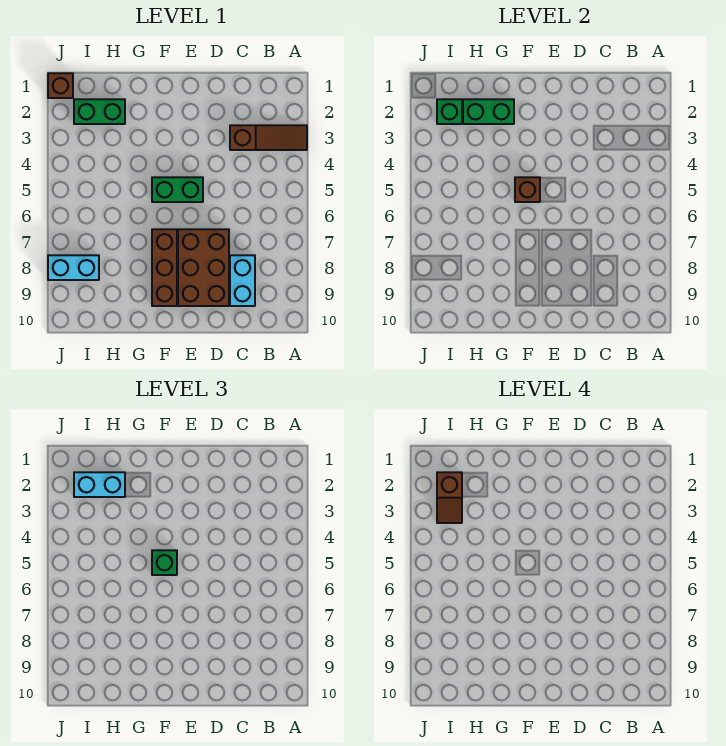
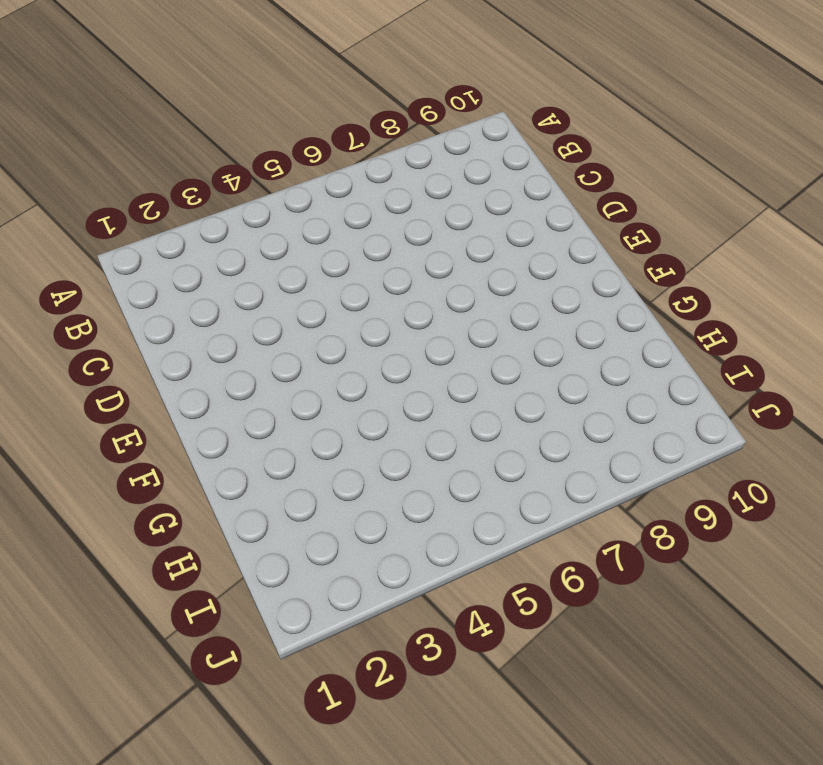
none -> brown slope A3:C3 level 1 top C
none -> cyan brick C8:C9 level 1
none -> brown brick D7:E9 level 1

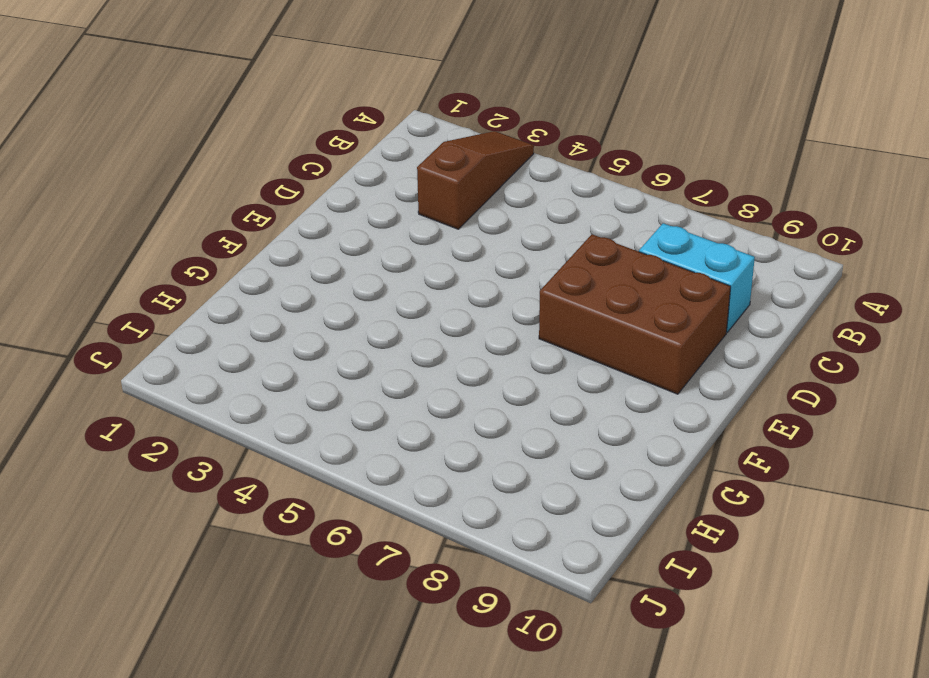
none -> green brick E5:F5 level 1
none -> brown brick F7:F9 level 1
none -> green brick H2:I2 level 1

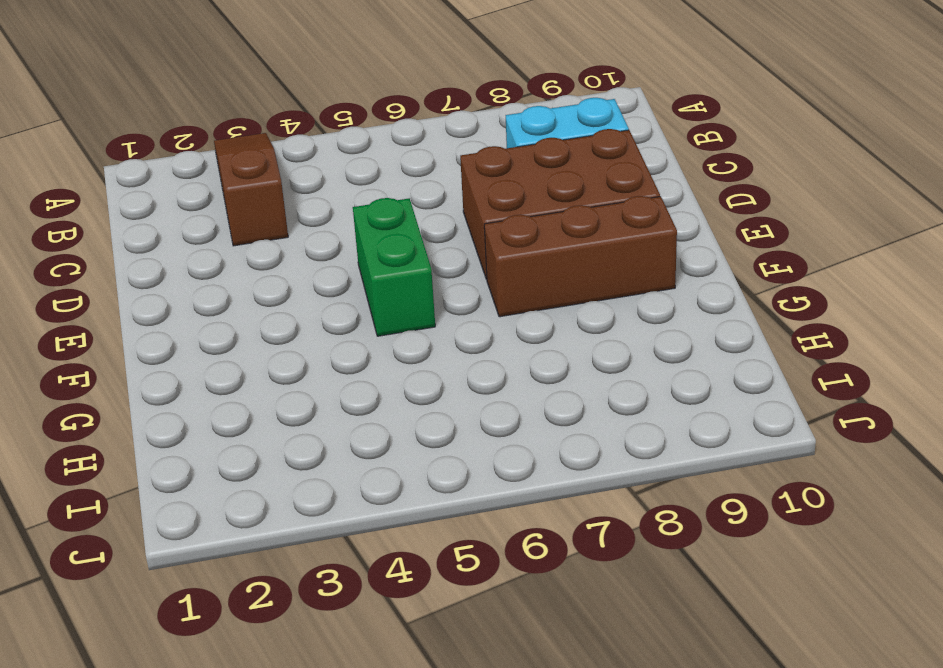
none -> green brick H2:I2 level 1
none -> cyan brick I8:J8 level 1
none -> brown brick J1 level 1

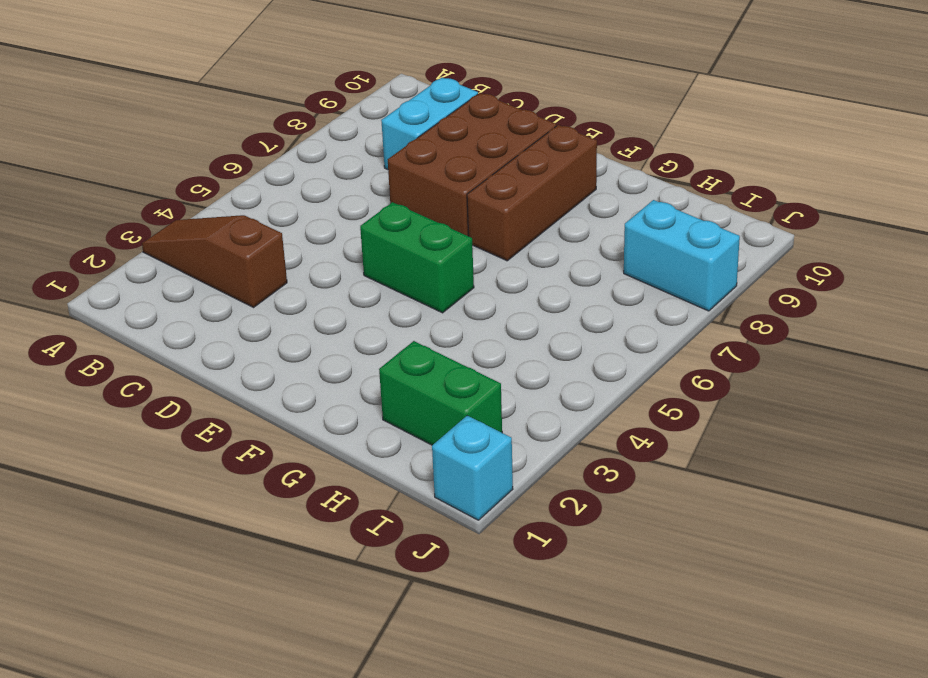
cyan brick J1 level 1 -> brown brick J1 level 1
none -> brown brick F5 level 2
none -> green brick G2:H2 level 2
none -> green brick I2 level 2

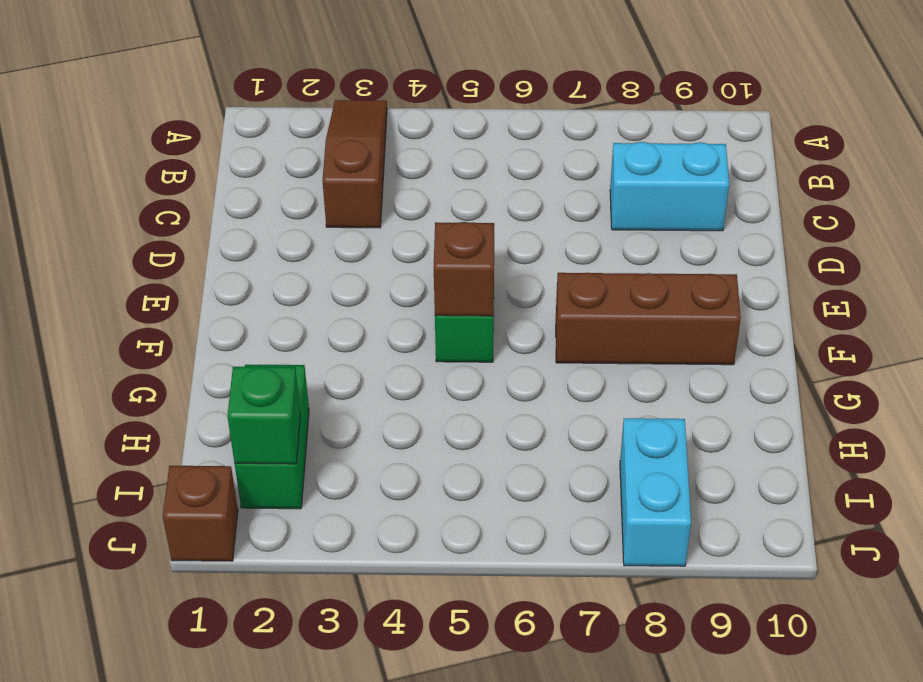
none -> brown brick D7:E9 level 1
none -> green brick G2:H2 level 2
none -> green brick F5 level 3

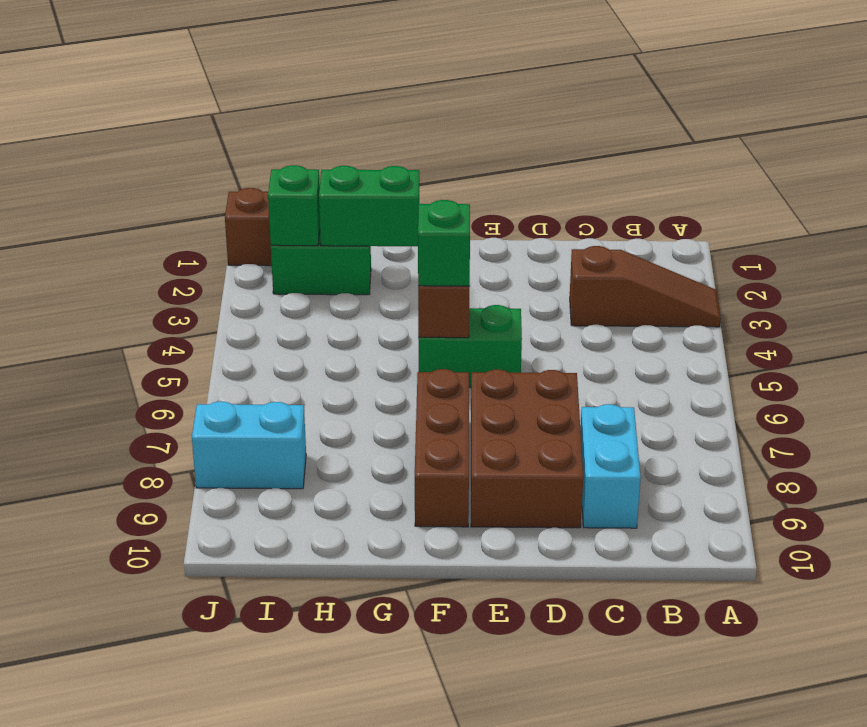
none -> cyan brick H2:I2 level 3
none -> brown slope I2:I3 level 4 top 2

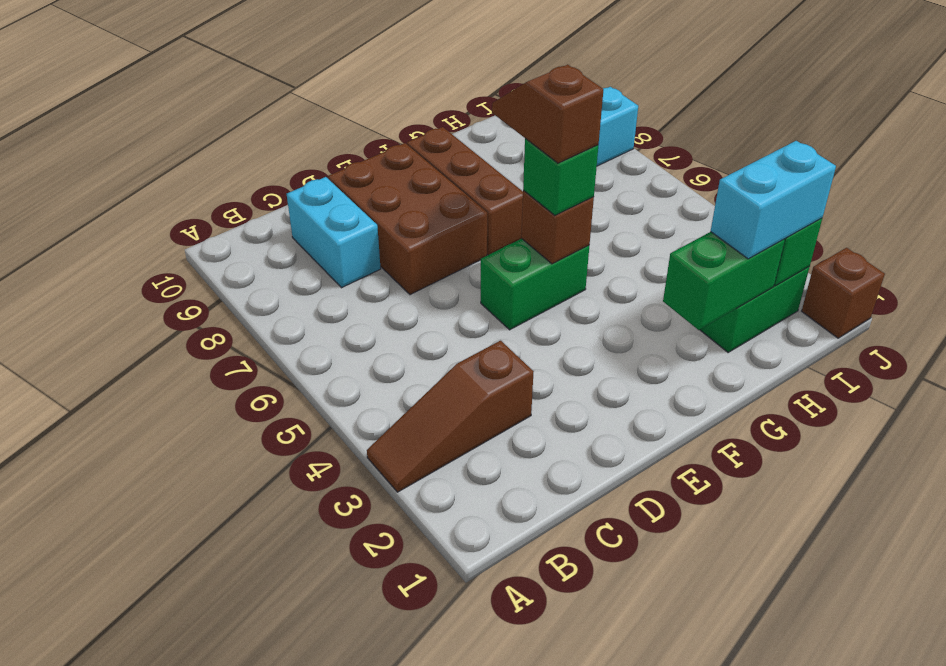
brown slope F5:F6 level 4 top 5 -> brown slope I2:I3 level 4 top 2

